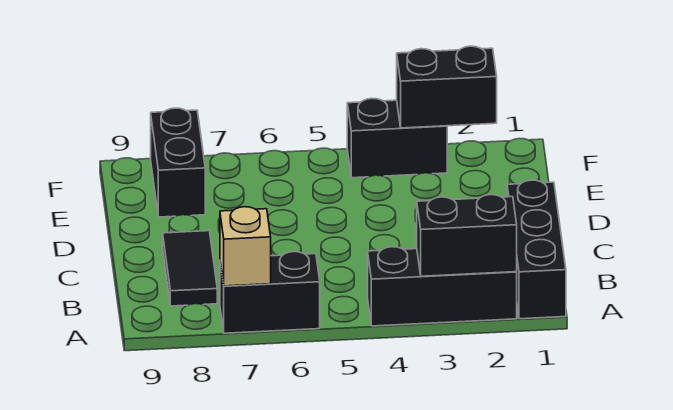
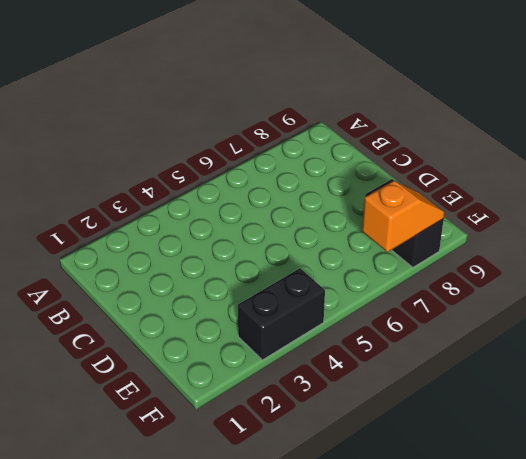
orange slope F7:F8 level 2 top 7 -> none
none -> black brick A1:C1 level 1
none -> black brick A2:A4 level 1

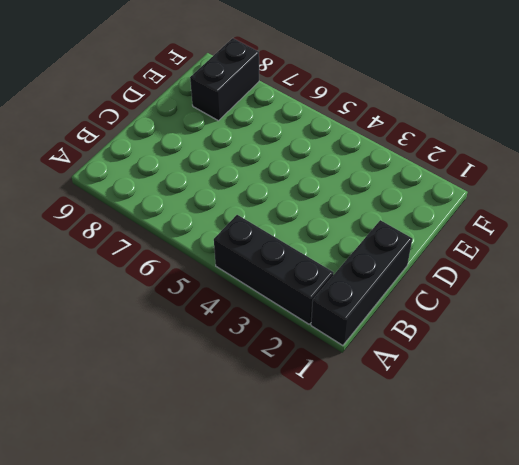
none -> black brick A6:A7 level 1
none -> black tile B8:C8 level 1

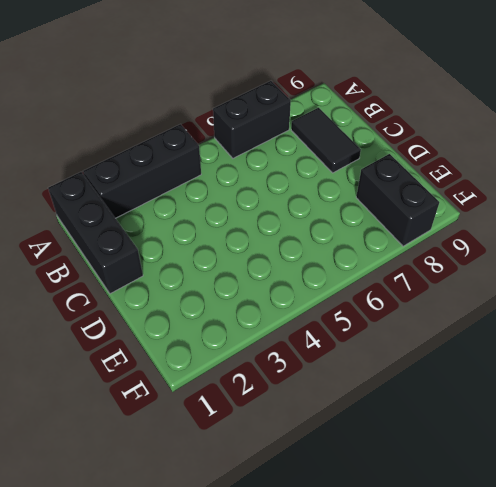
none -> black brick F3:F4 level 1
none -> black brick A2:A3 level 2

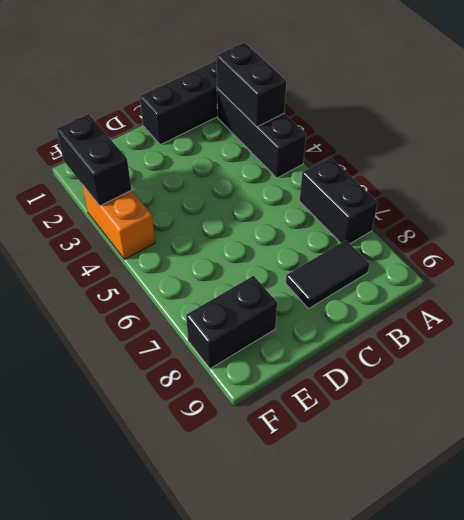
orange brick F3:F4 level 1 -> black brick F3:F4 level 1
none -> tan brick A7 level 2

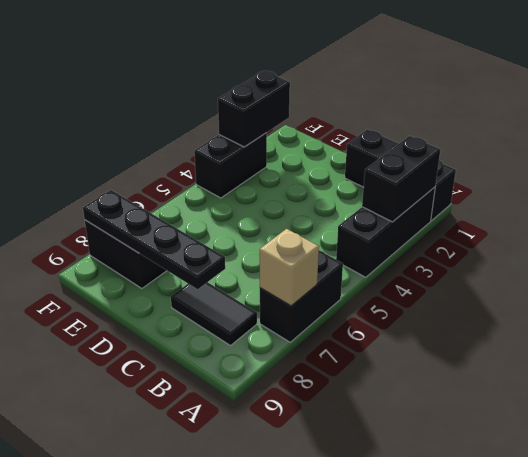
black plate C8:F8 level 2 -> none

